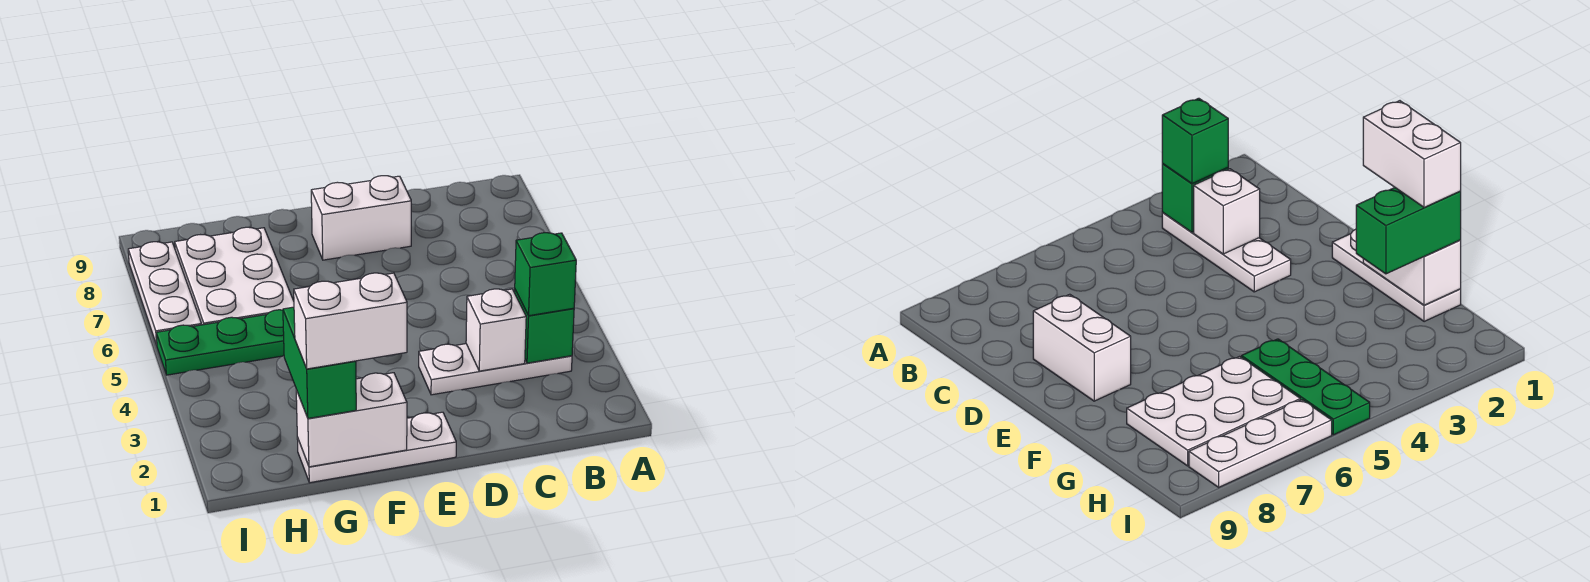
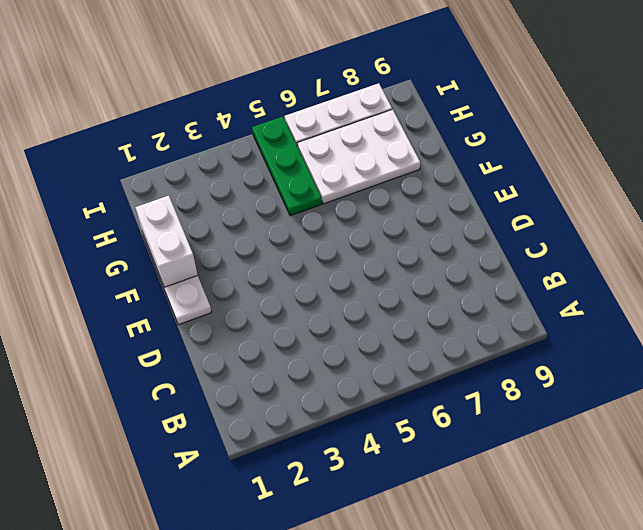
none -> white plate B3:D3 level 1
none -> white brick D8:E8 level 1
none -> green brick B3 level 2

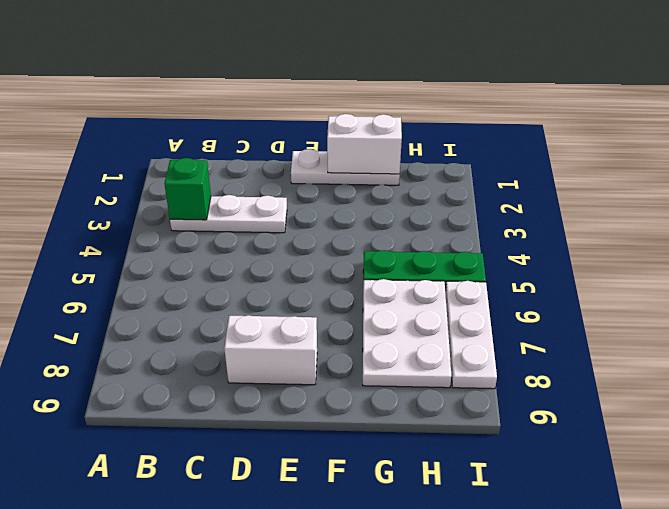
none -> white brick C3 level 2
none -> green brick B3 level 3
none -> green brick G1:G2 level 3

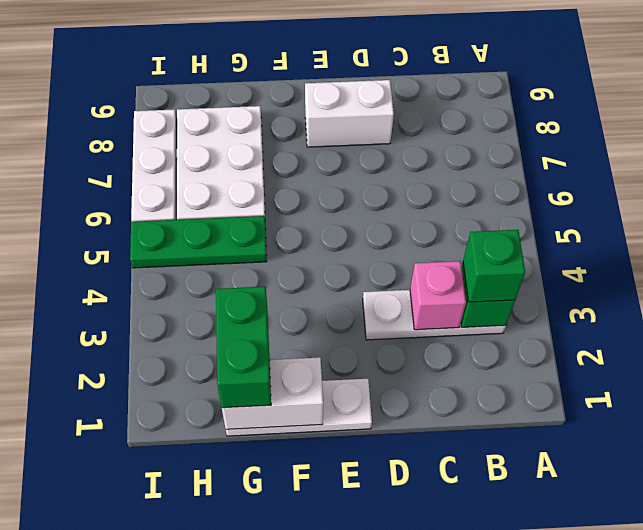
pink brick C3 level 2 -> white brick C3 level 2
none -> white brick F1:G1 level 4

